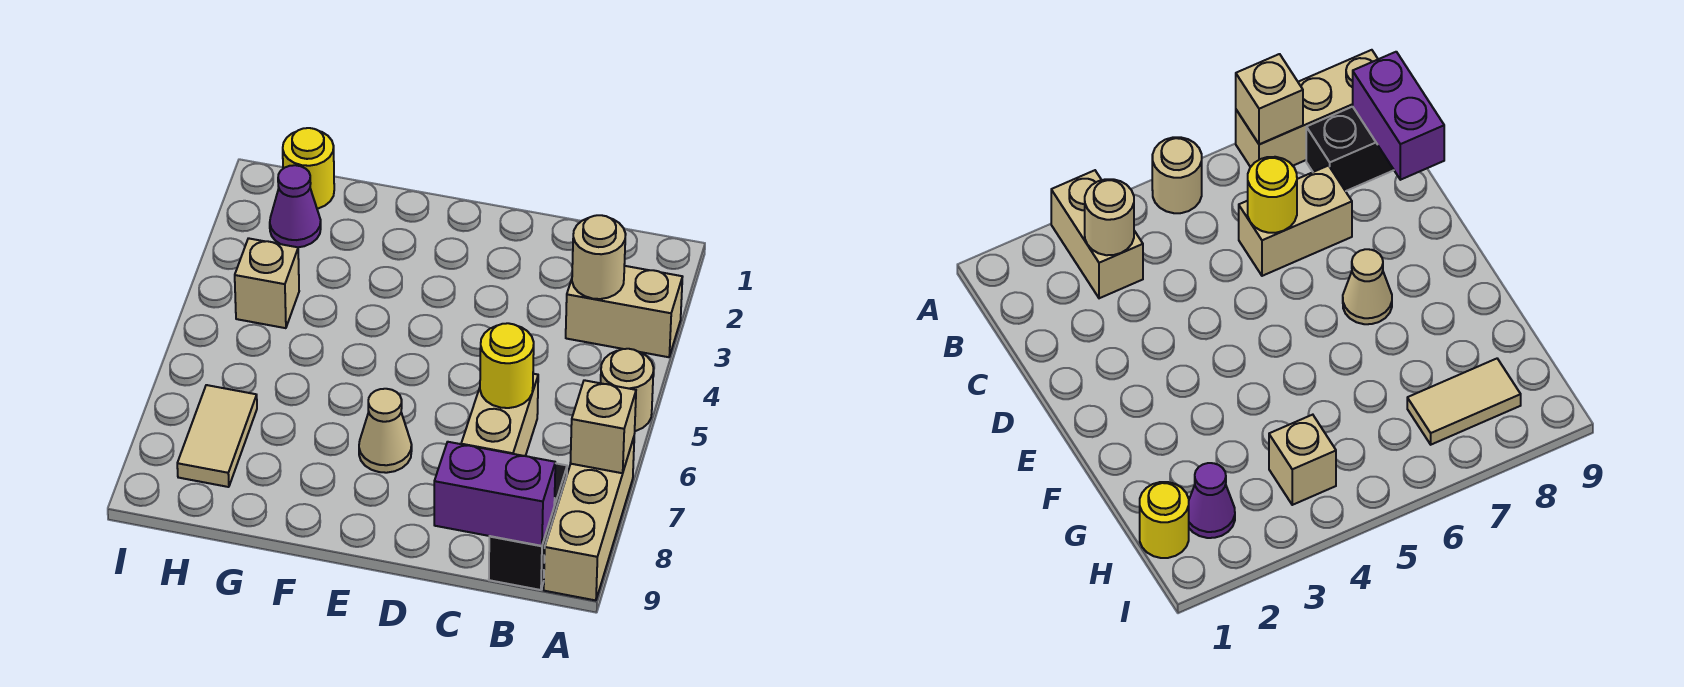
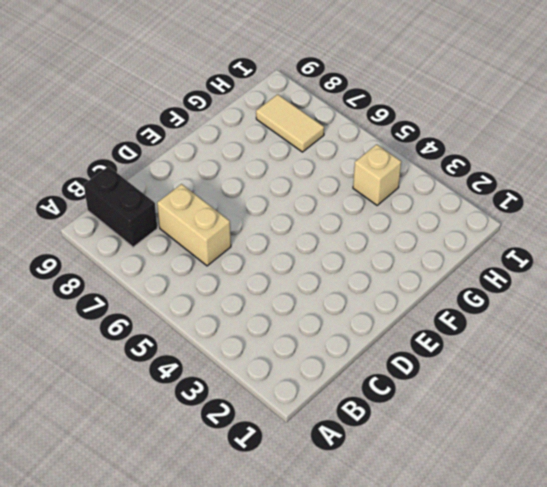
none -> tan brick A3:B3 level 1
none -> tan round brick A5 level 1
none -> tan brick A7:A9 level 1

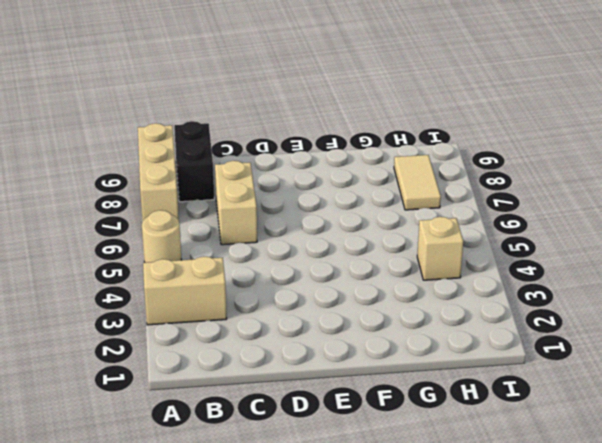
none -> tan cone E7 level 1
none -> yellow round brick H1 level 1
none -> purple cone H2 level 1

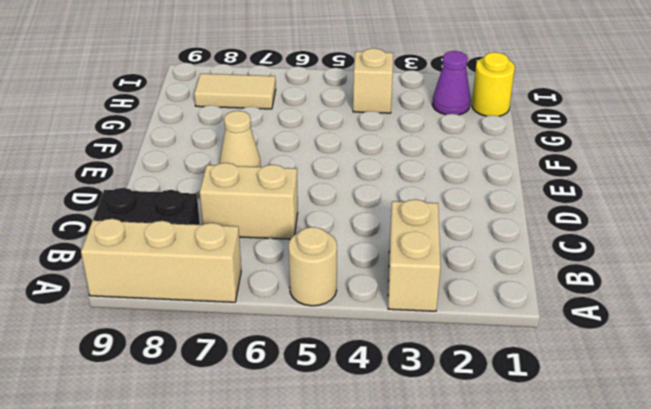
none -> tan brick A7 level 2
none -> tan round brick B3 level 2
none -> purple brick B9:C9 level 2

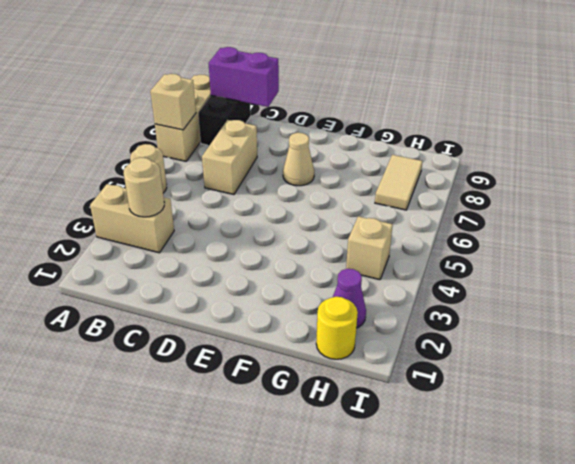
none -> yellow round brick C6 level 2

